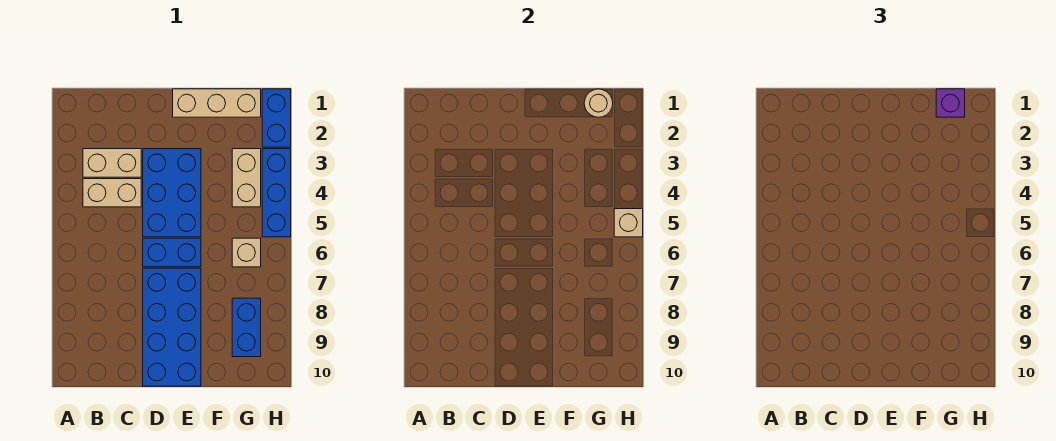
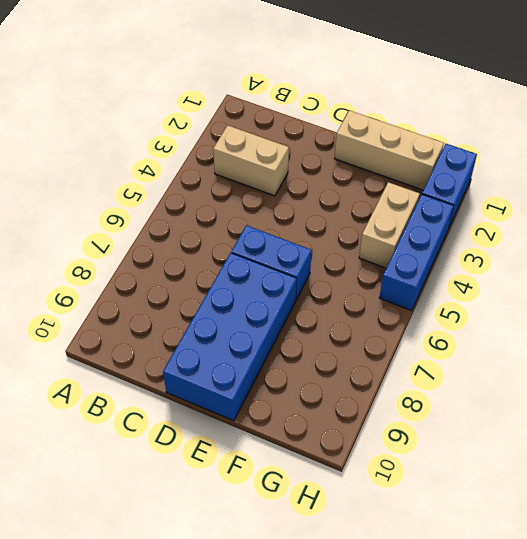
none -> tan brick B4:C4 level 1
none -> blue brick D3:E5 level 1
none -> tan brick G6 level 1

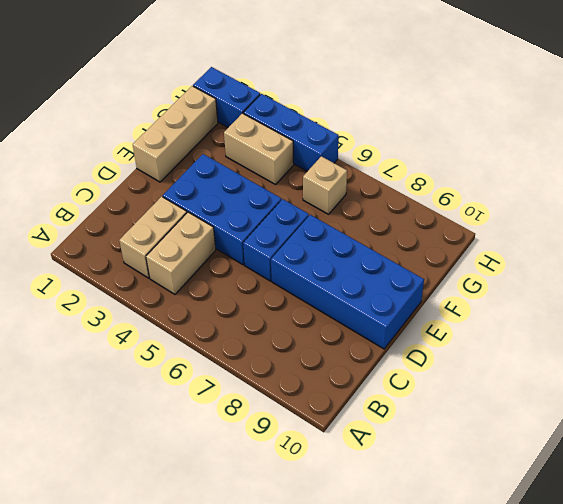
none -> blue brick G8:G9 level 1
none -> tan round brick G1 level 2
none -> tan brick H5 level 2

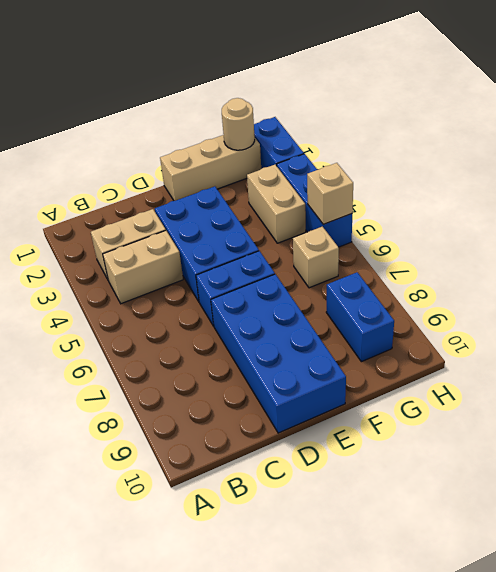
none -> purple brick G1 level 3

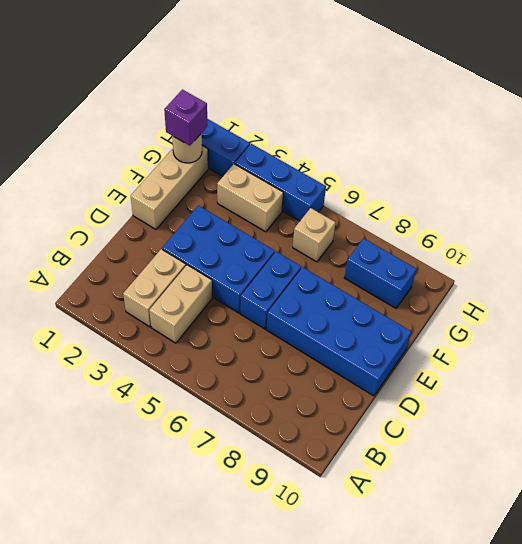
none -> tan brick H5 level 2

